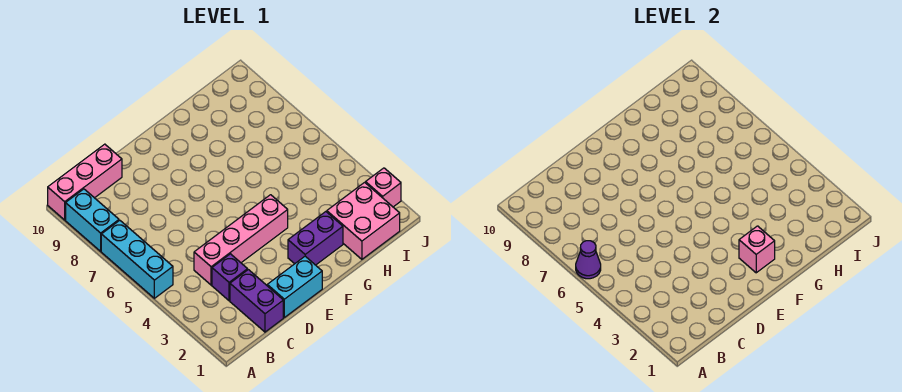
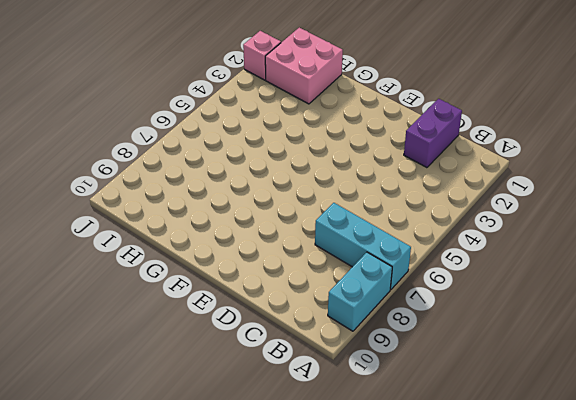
cyan brick A7:C7 level 1 -> cyan brick A5:A7 level 1
none -> pink brick A10:C10 level 1
none -> purple brick C3 level 1
none -> pink brick C4:F4 level 1

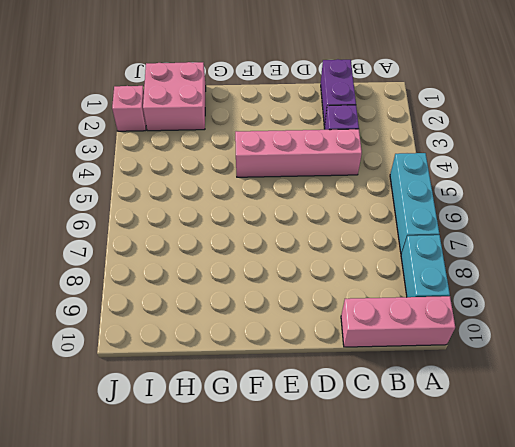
none -> cyan brick D1:E1 level 1
none -> purple brick F2:G2 level 1
none -> purple cone A6 level 2

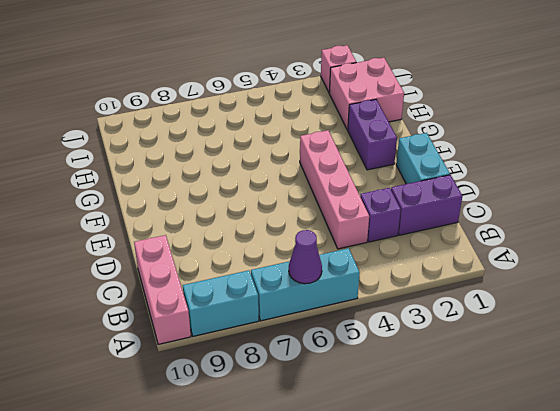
none -> pink brick F2 level 2

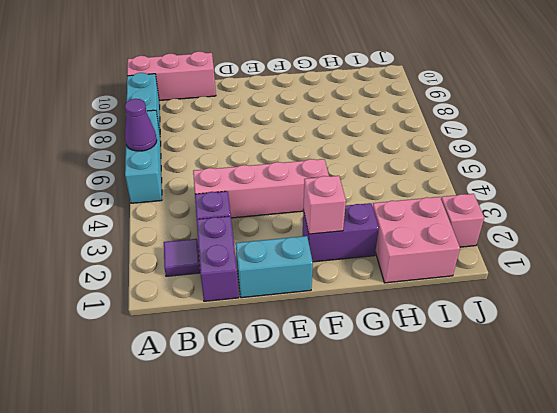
purple tile B2 level 1 -> none

